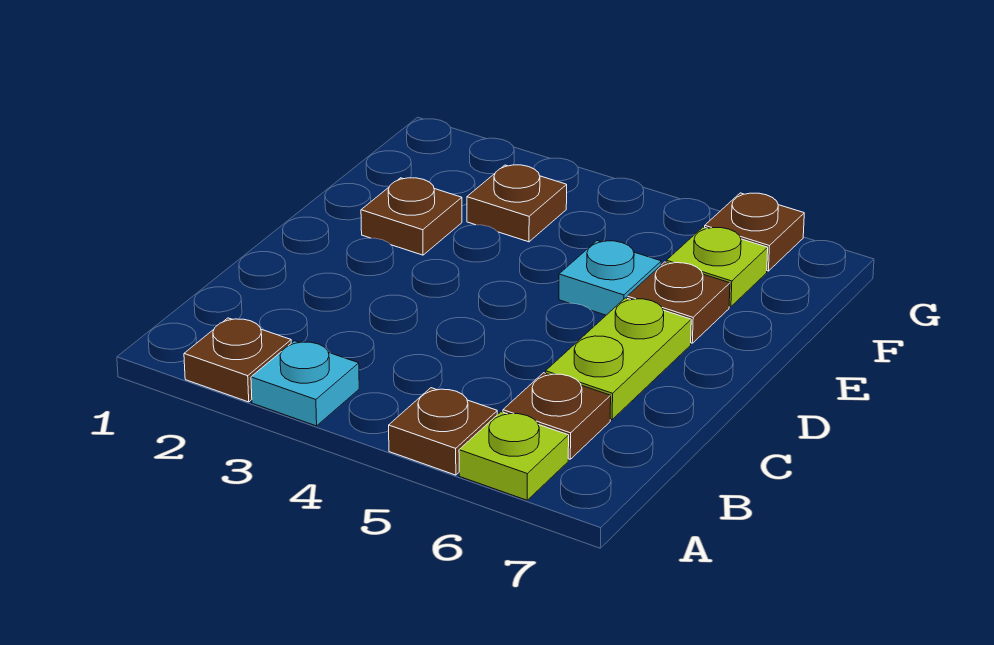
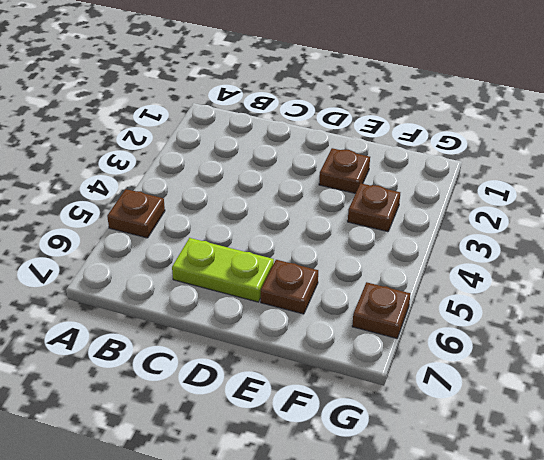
none -> brown plate A2 level 1
none -> cyan plate A3 level 1
none -> lime plate A6 level 1

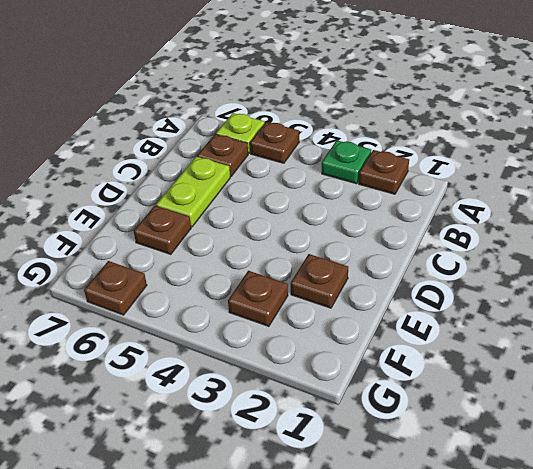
green plate A3 level 1 -> cyan plate A3 level 1
none -> cyan plate E5 level 1
none -> lime plate F6 level 1

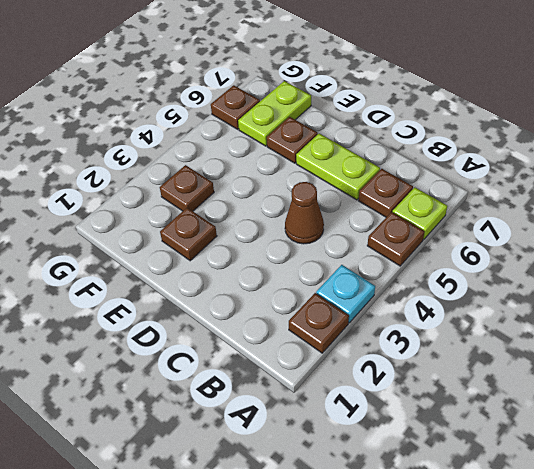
brown cone C4 level 1 -> none
lime plate F6:F7 level 1 -> lime plate F6 level 1
none -> cyan plate E5 level 1

